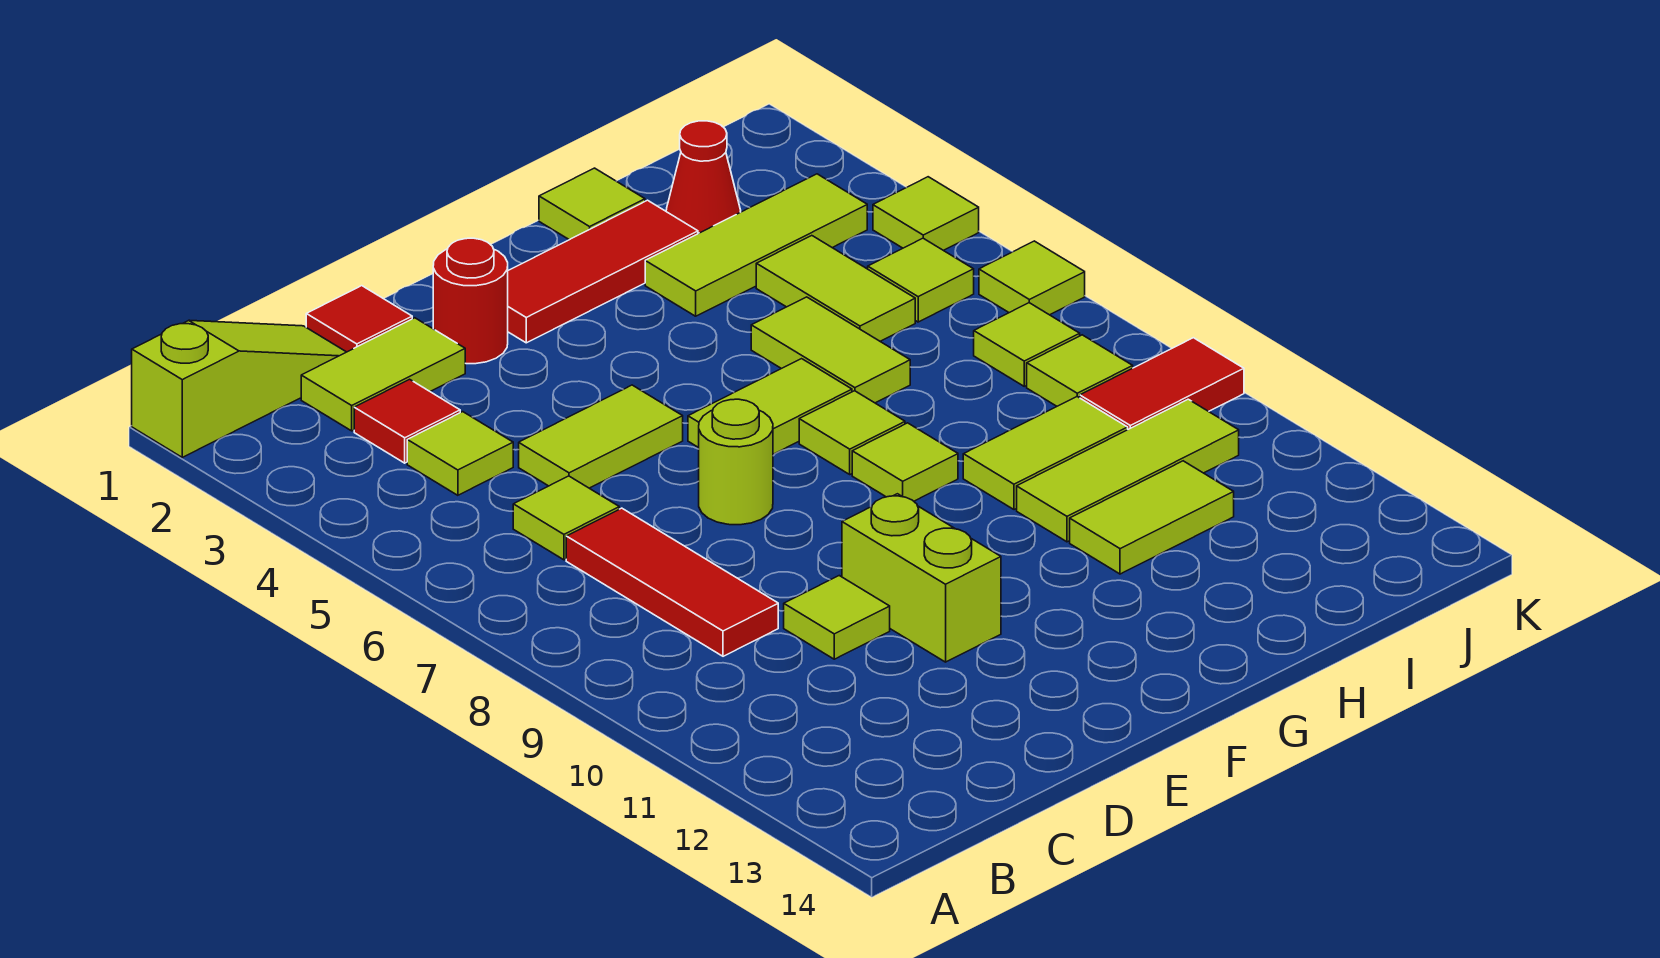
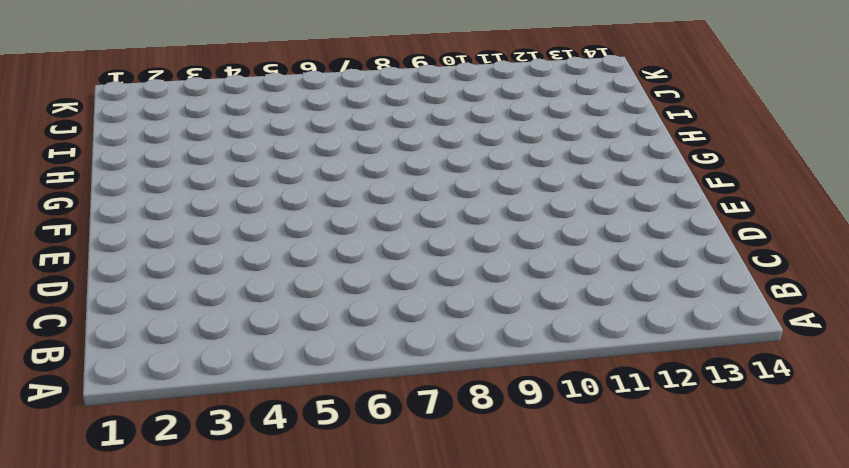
none -> lime slope A1:C1 level 1 top A
none -> lime tile C2:D2 level 1
none -> red tile C3 level 1
none -> lime tile C4 level 1

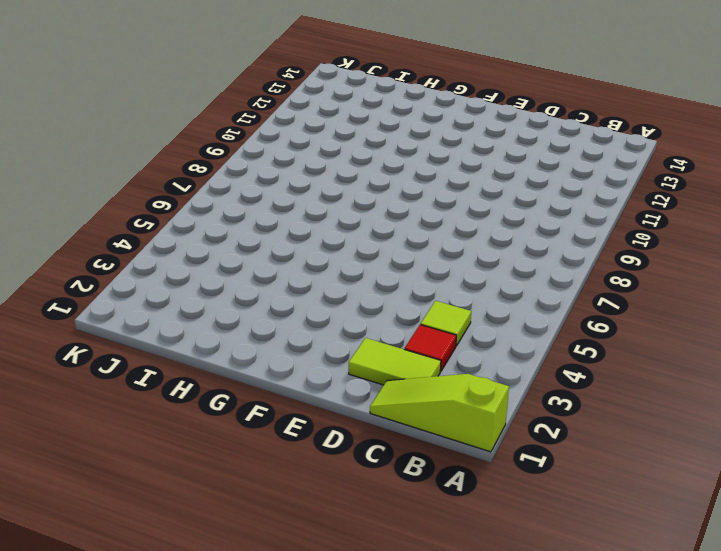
none -> lime tile C6 level 1
none -> red tile C7:C9 level 1
none -> red tile D1 level 1
none -> lime tile D5:E5 level 1

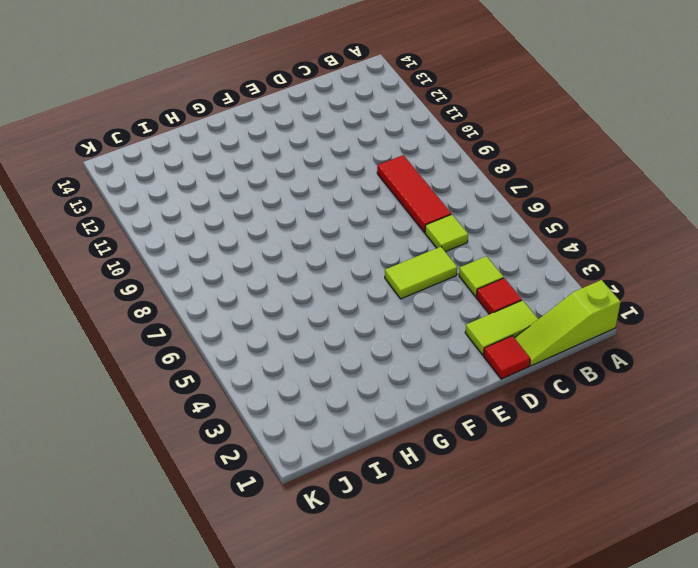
none -> lime tile D10 level 1
none -> red round brick E2 level 1
none -> lime round brick E7 level 1
none -> lime brick E10:E11 level 1

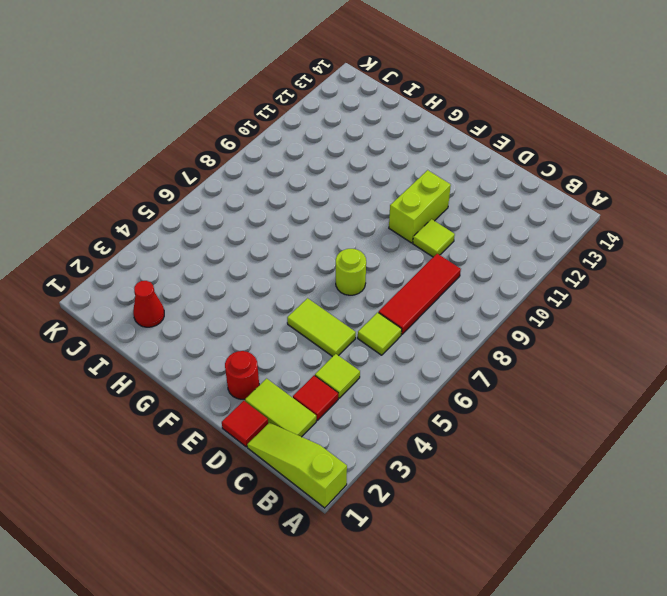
none -> red tile F2:H2 level 1
none -> lime tile F6:G6 level 1
none -> lime tile G7 level 1
none -> lime tile G8 level 1

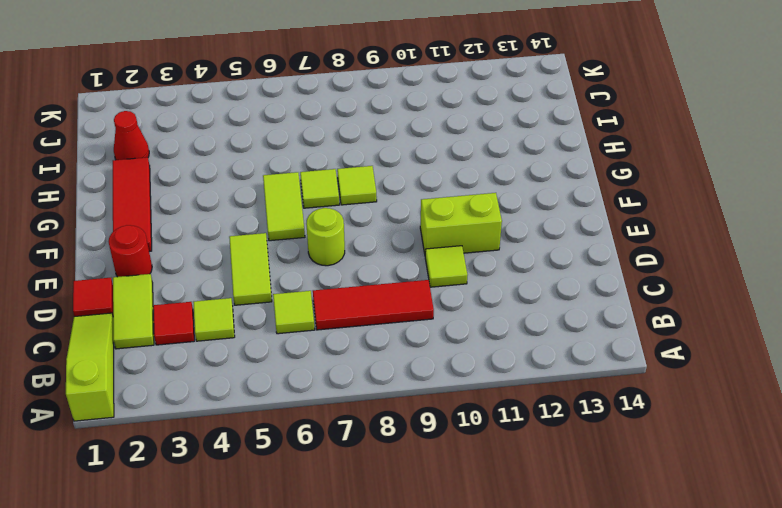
none -> lime tile H1 level 1
none -> lime tile H3:J3 level 1
none -> lime tile H5:H6 level 1
none -> lime tile H9:I9 level 1

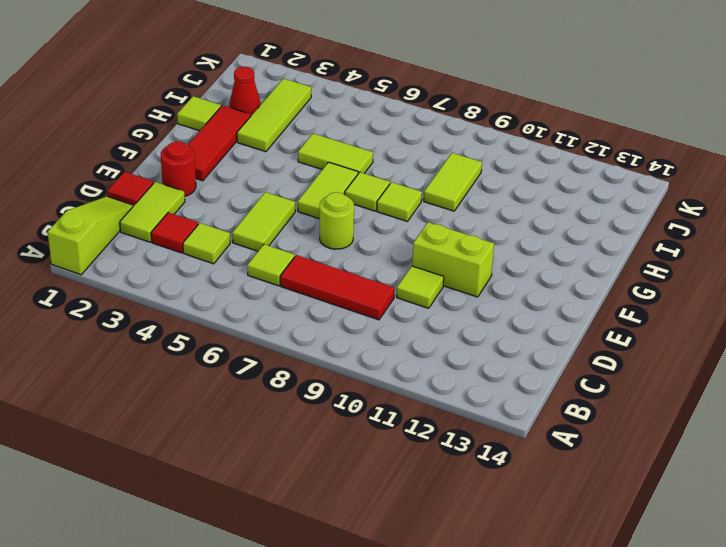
none -> lime tile H10:J10 level 1
none -> lime tile H11:I11 level 1
none -> lime tile I4:I5 level 1
none -> lime tile J5 level 1

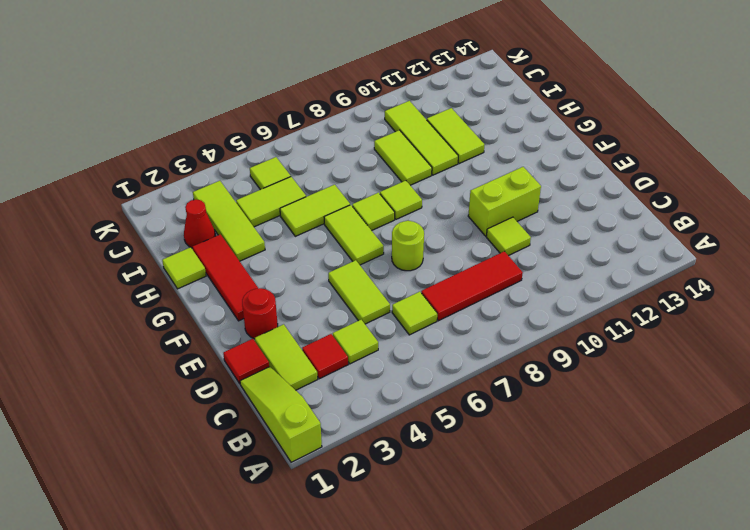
none -> lime tile J7 level 1
none -> lime tile J8 level 1
none -> red tile J9:K9 level 1
none -> lime tile K4 level 1

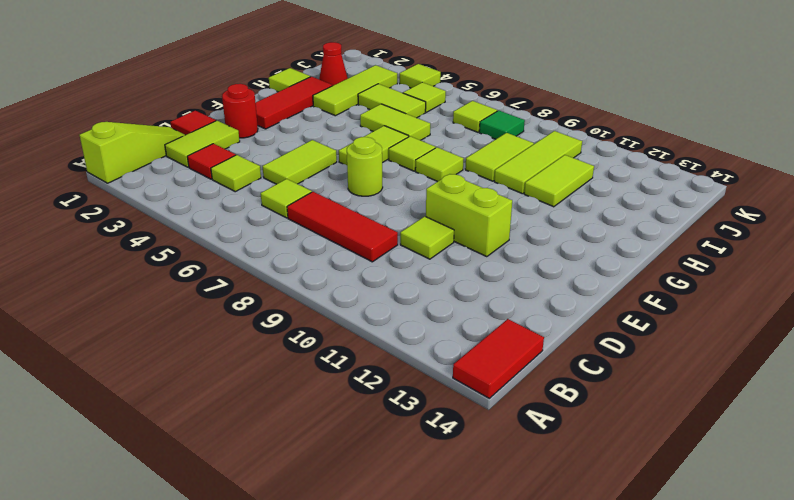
red tile A14:B14 level 1 -> red tile J9:K9 level 1
green tile J8 level 1 -> lime tile J8 level 1
none -> lime tile K6 level 1

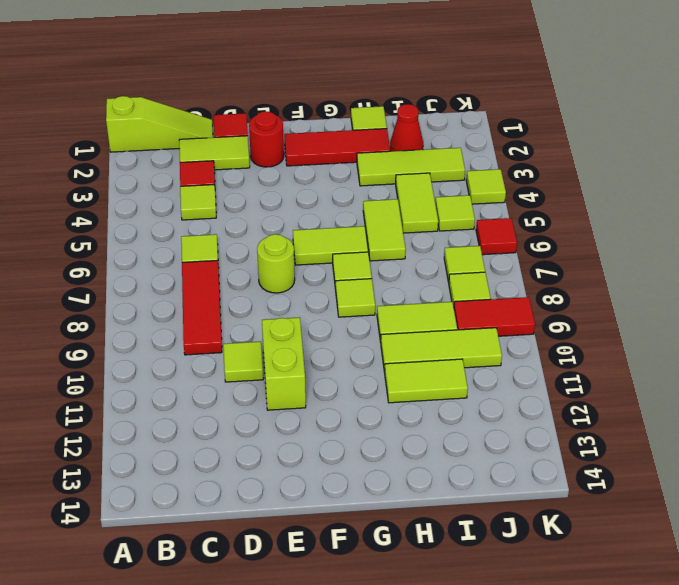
red tile K6 level 1 -> lime tile K6 level 1
none -> lime tile D5:E5 level 1

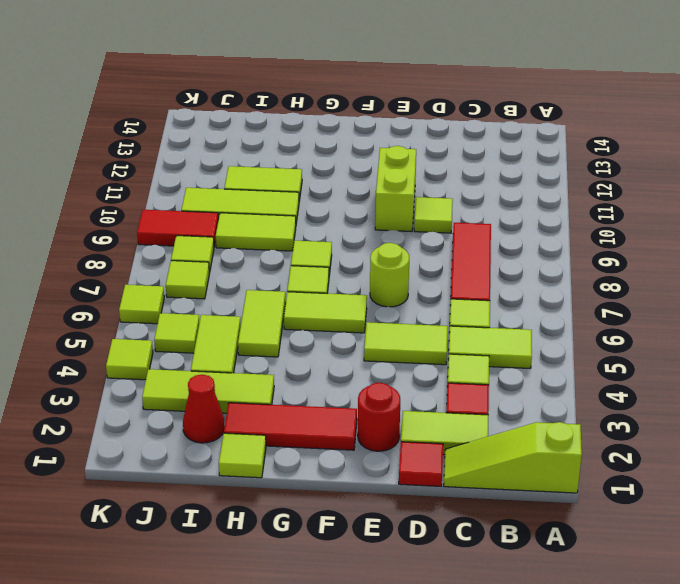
lime tile B5:C5 level 1 -> none

